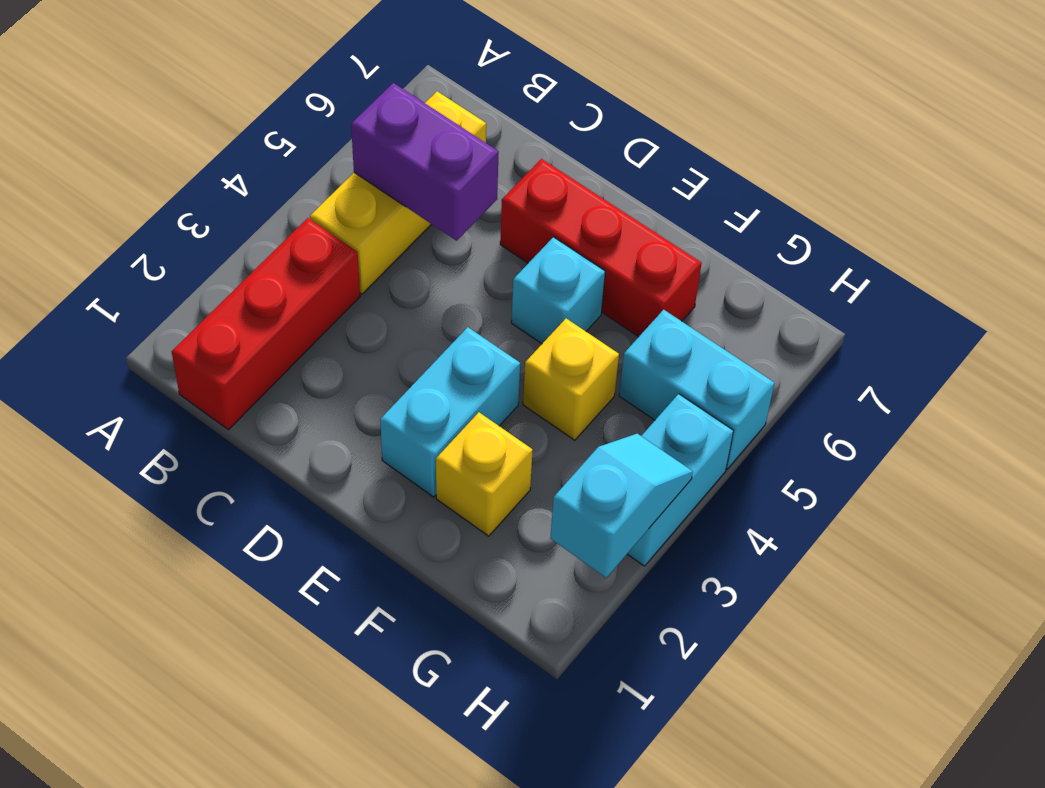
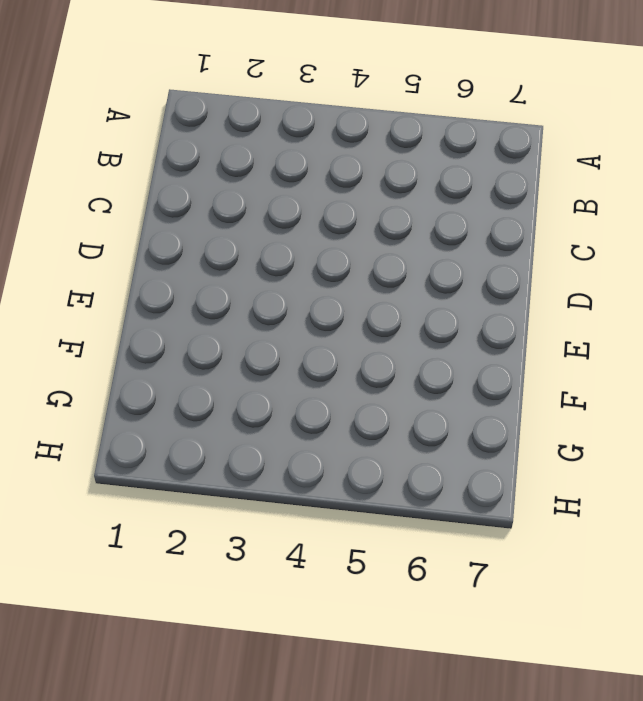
none -> red brick B1:B3 level 1
none -> yellow brick B4:B6 level 1

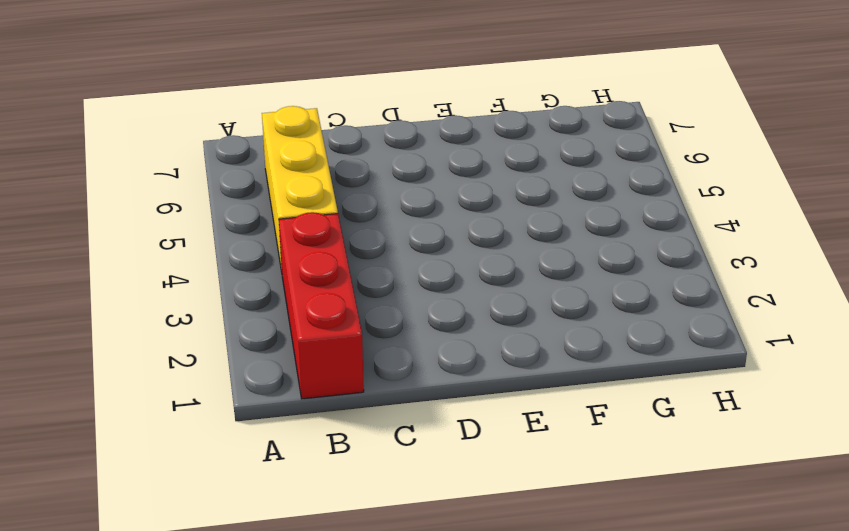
none -> red brick D6:F6 level 1
none -> cyan brick E2:E3 level 1

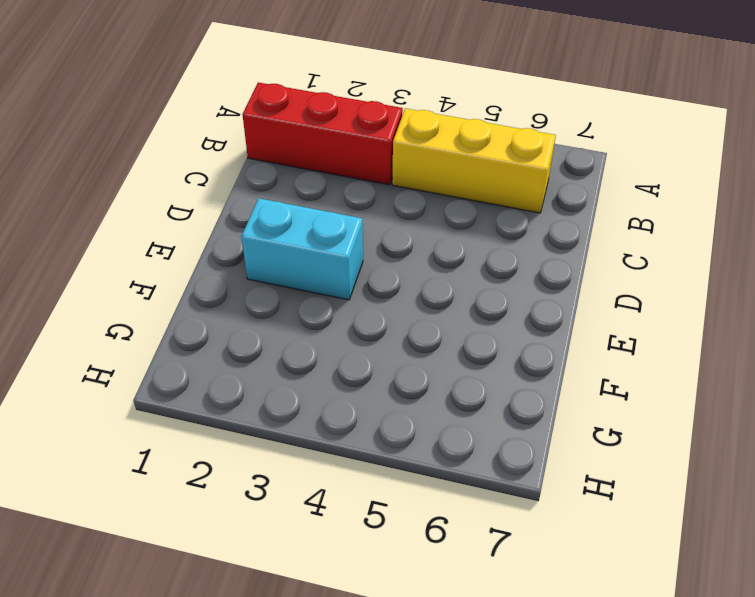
none -> red brick D6:F6 level 1
none -> cyan brick E5 level 1

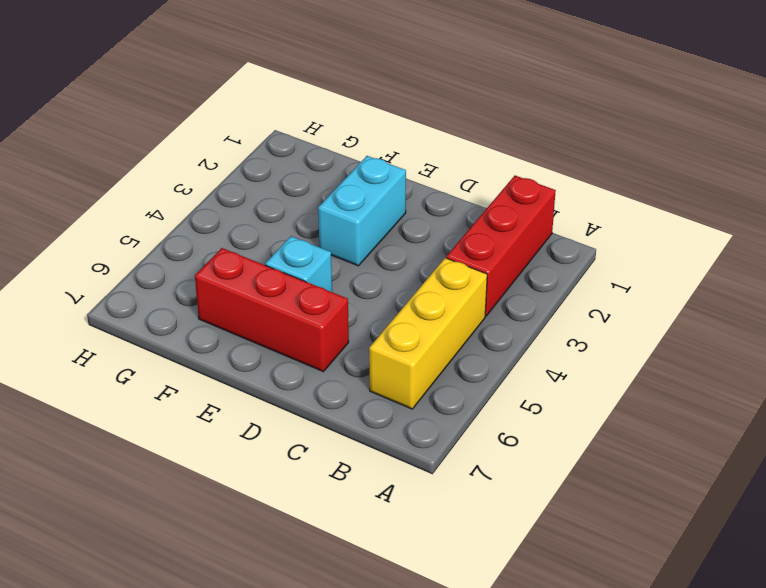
none -> yellow brick F2 level 1
none -> yellow brick F4 level 1

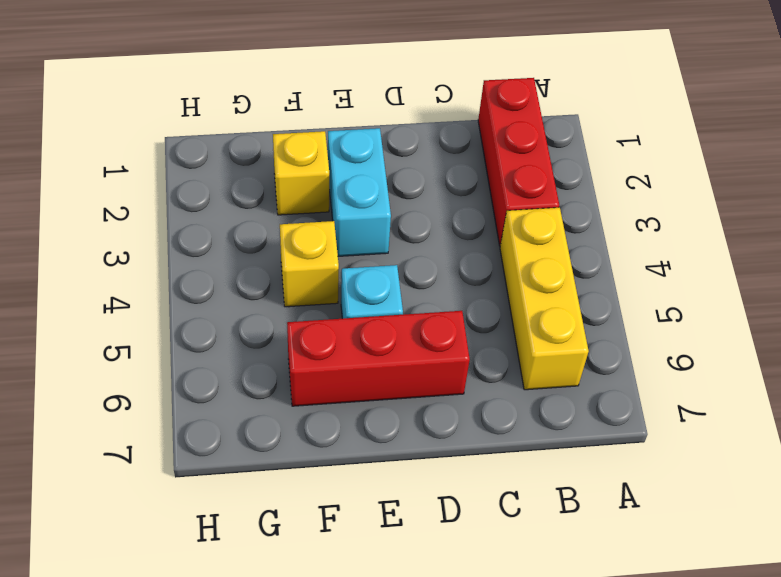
none -> cyan brick G5:H5 level 1
none -> cyan brick H3:H4 level 1

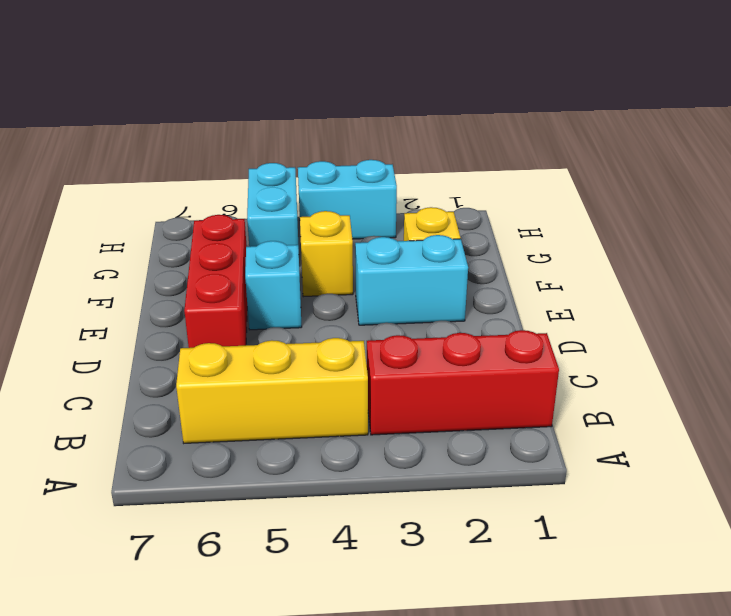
none -> purple brick B5:C5 level 2
none -> cyan slope H2:H3 level 2 top 2

